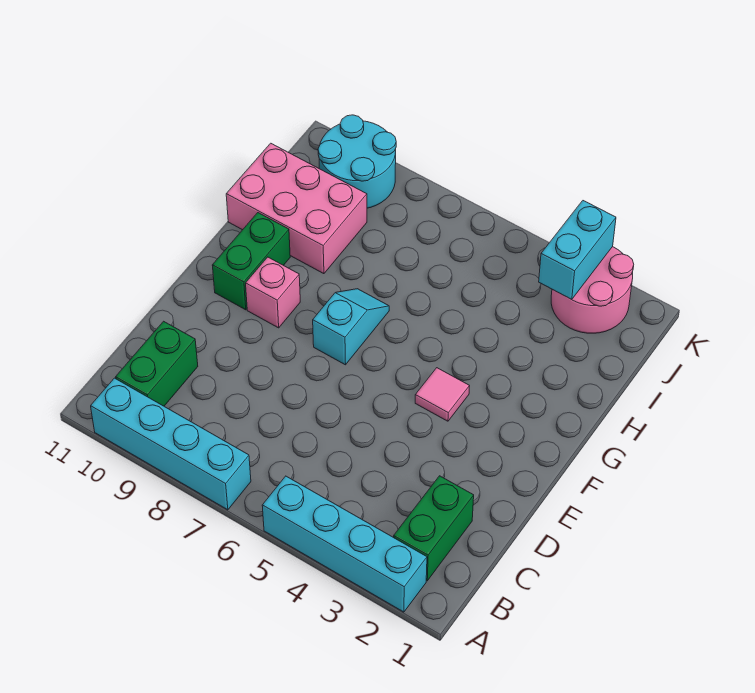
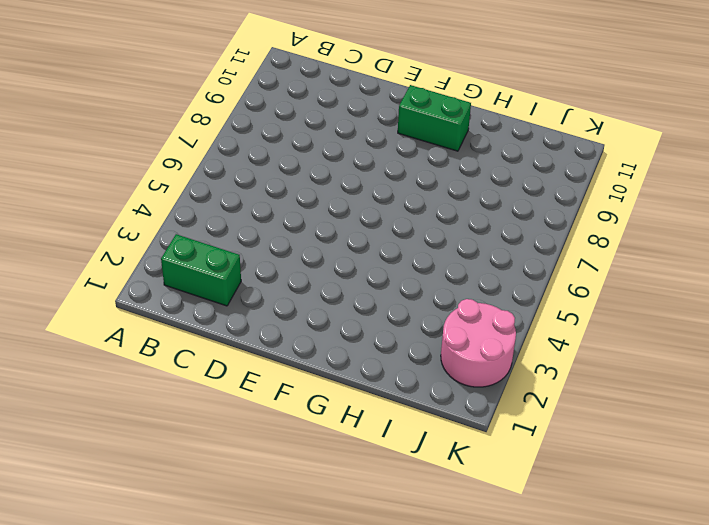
none -> cyan brick A2:A5 level 1
none -> cyan brick A7:A10 level 1
none -> green brick B10:C10 level 1

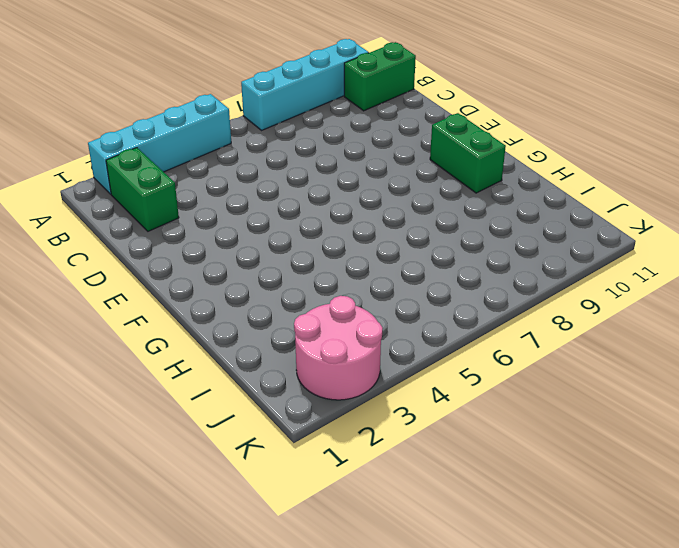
green brick B10:B11 level 1 -> green brick B10:C10 level 1
none -> pink tile F4 level 1
none -> cyan slope F7:G7 level 1 top F
none -> pink brick F9 level 1

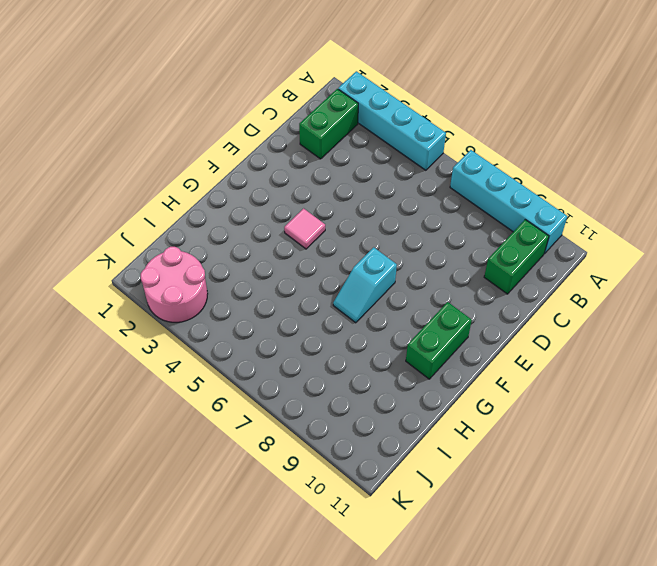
none -> pink brick F9 level 1
none -> pink brick H9:I11 level 1
none -> cyan round brick J9:K10 level 1

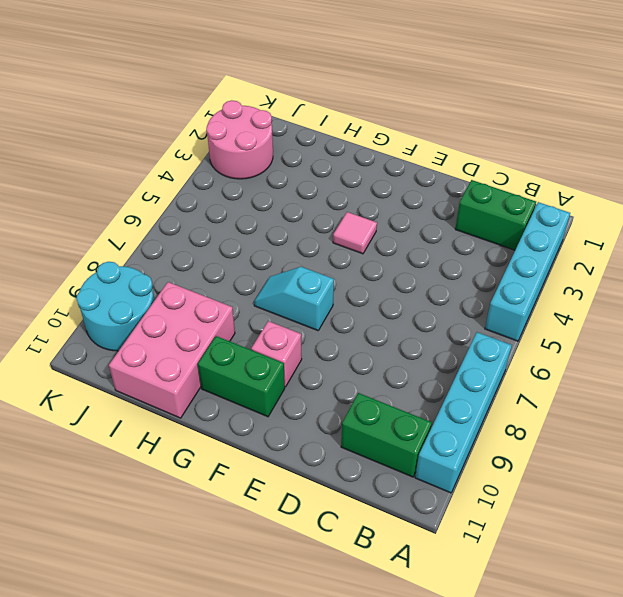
none -> cyan brick J3:K3 level 2

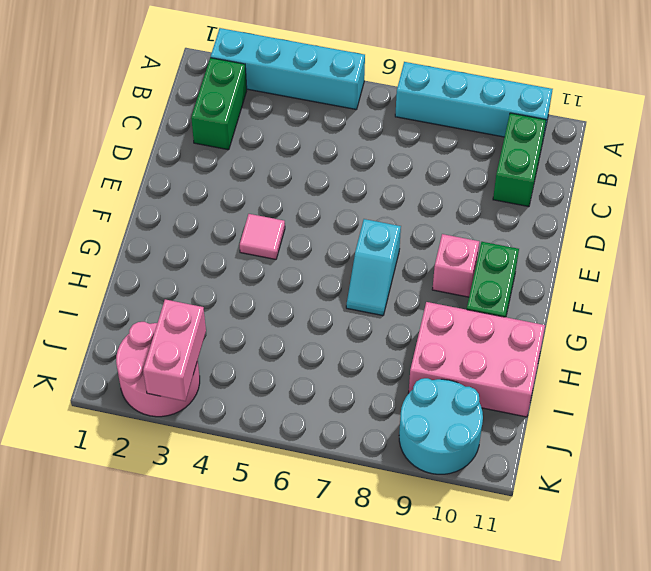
pink brick J3:K3 level 2 -> cyan brick J3:K3 level 2

